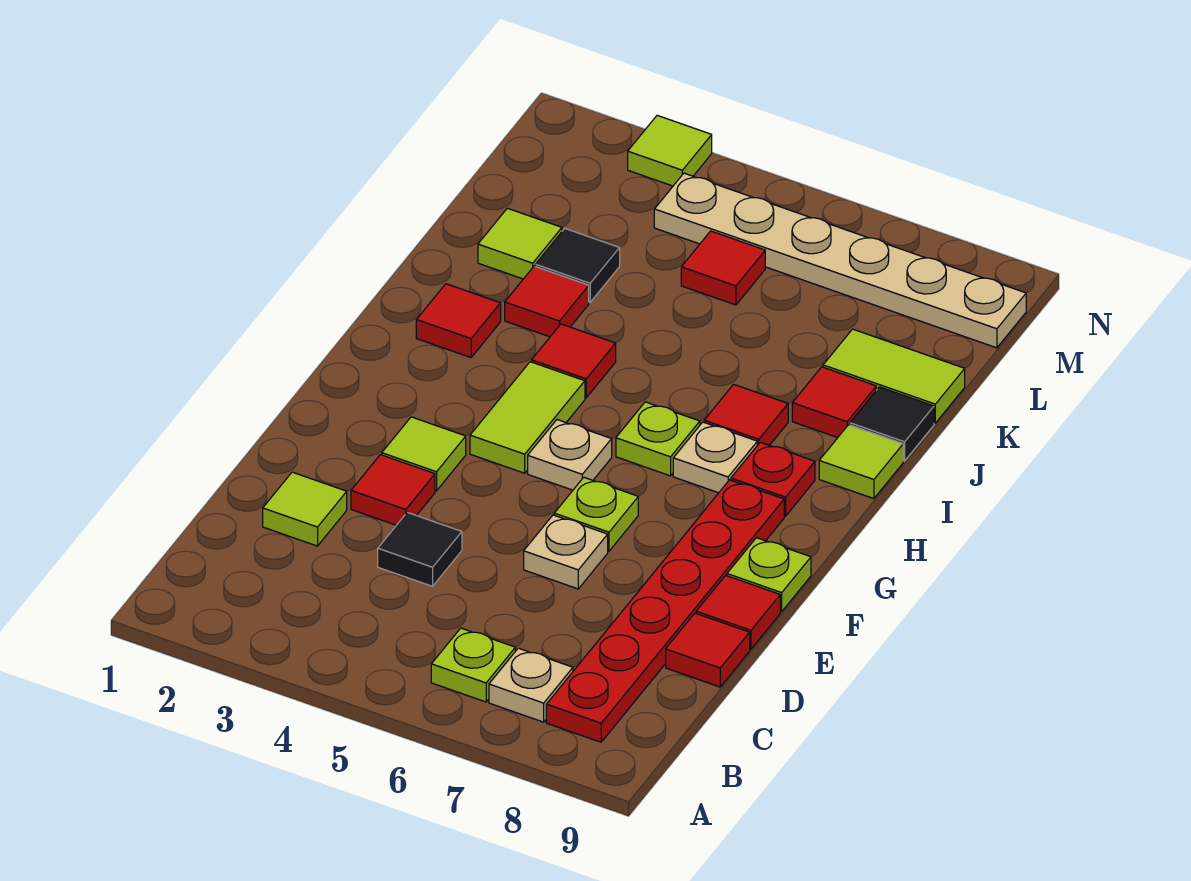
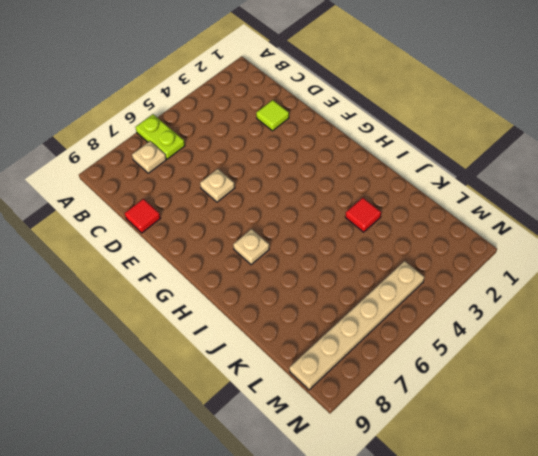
lime plate A6:B6 level 1 -> lime plate B6 level 1
none -> red plate B8:G8 level 1
none -> black tile D4 level 1
none -> red tile E3 level 1
none -> red tile E9 level 1

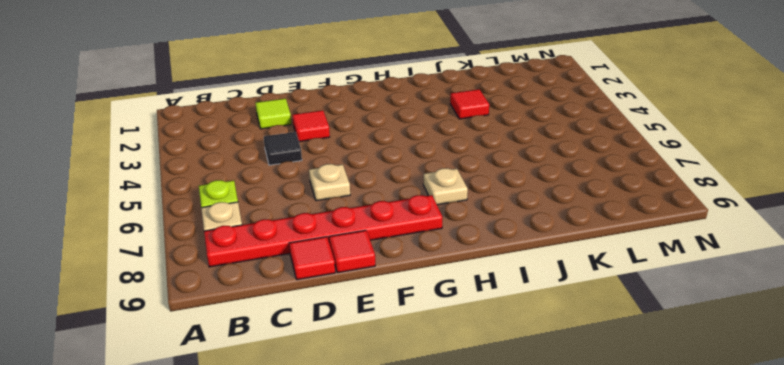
none -> lime tile F3 level 1
none -> lime plate F6 level 1
none -> lime plate F9 level 1
none -> lime tile G4:H4 level 1

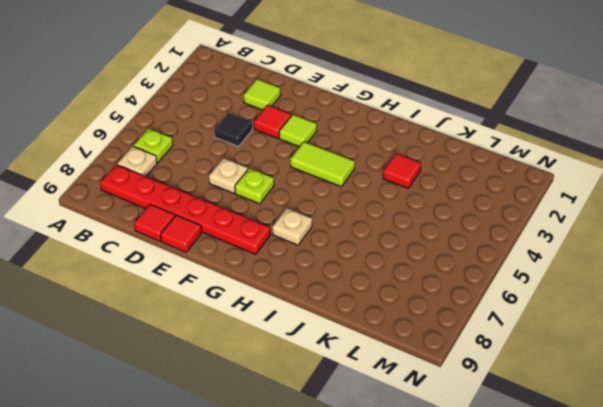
none -> lime plate F9 level 1
none -> tan plate G5 level 1
none -> lime plate H6 level 1
none -> red plate H8 level 1

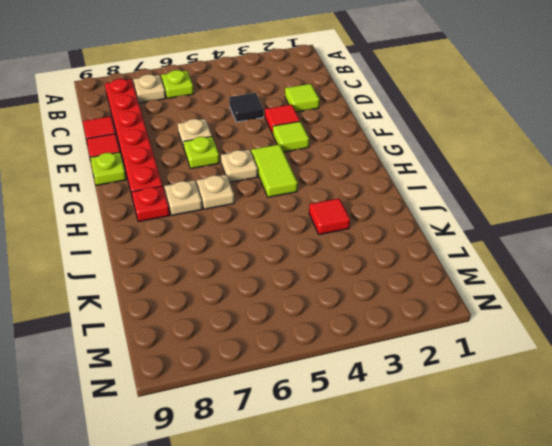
tan plate H6 level 1 -> lime plate H6 level 1
none -> red tile I2 level 1
none -> red tile I4 level 1
none -> red tile I7 level 1
none -> lime tile I9 level 1

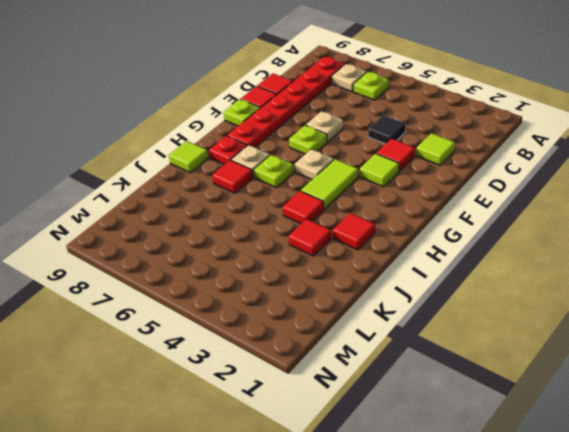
none -> red tile J8 level 1
none -> black tile J9 level 1
none -> lime tile K2 level 1
none -> black tile K3 level 1

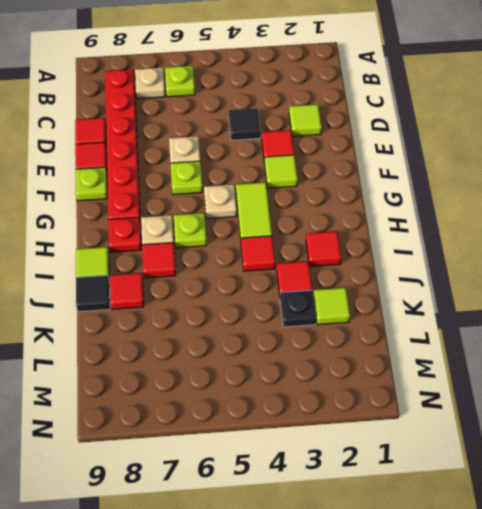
black plate K3 level 1 -> black tile K3 level 1
none -> lime tile K8:K9 level 1
none -> red tile L5 level 1
none -> tan plate M4:M9 level 1
none -> lime tile N3 level 1

